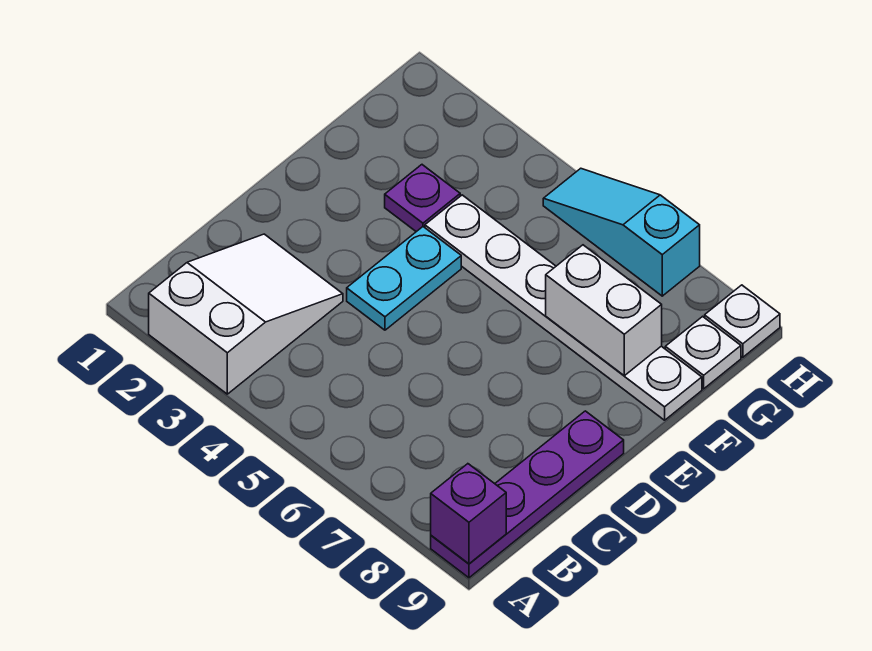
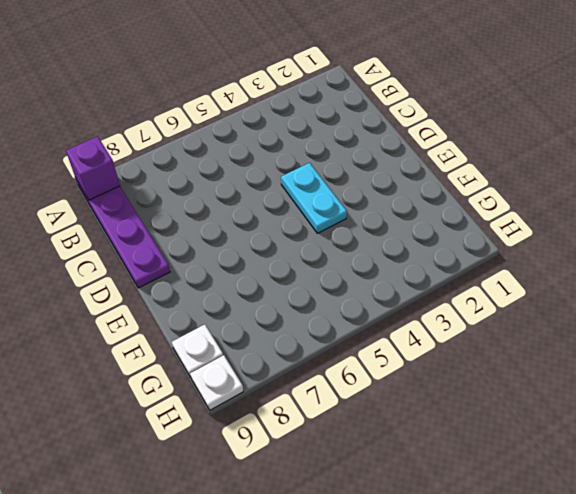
none -> white slope A2:C3 level 1 top A
none -> purple plate F3 level 1

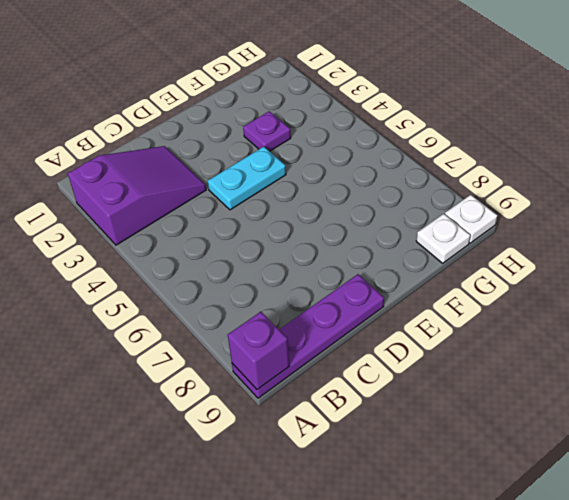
purple slope A2:C3 level 1 top A -> white slope A2:C3 level 1 top A
none -> white plate F4:F9 level 1
none -> cyan slope H5:H7 level 1 top 7

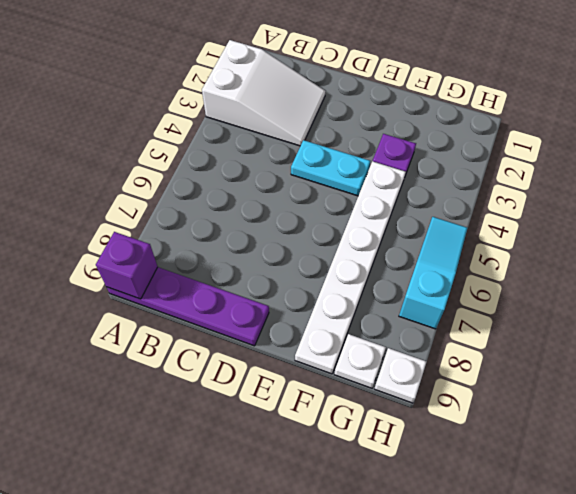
none -> white brick F7:F8 level 2

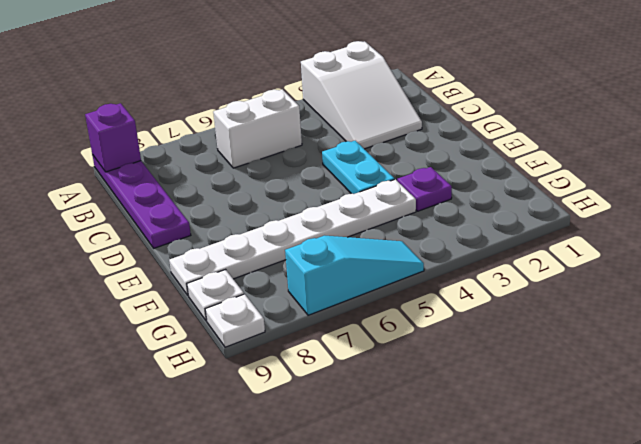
white brick B5:B6 level 1 -> white brick F7:F8 level 2

